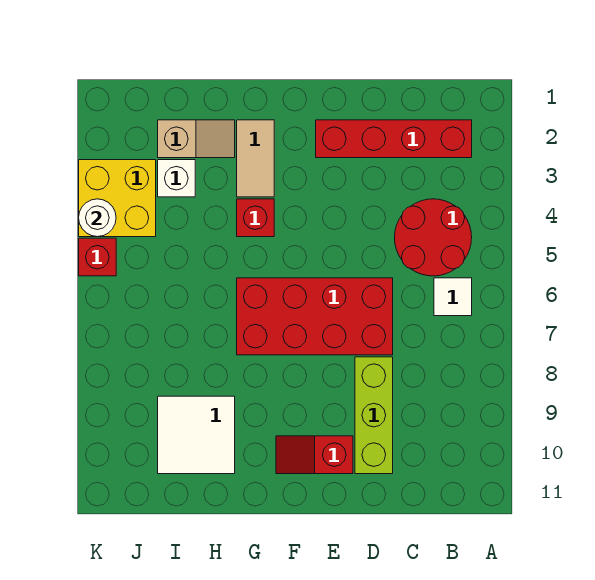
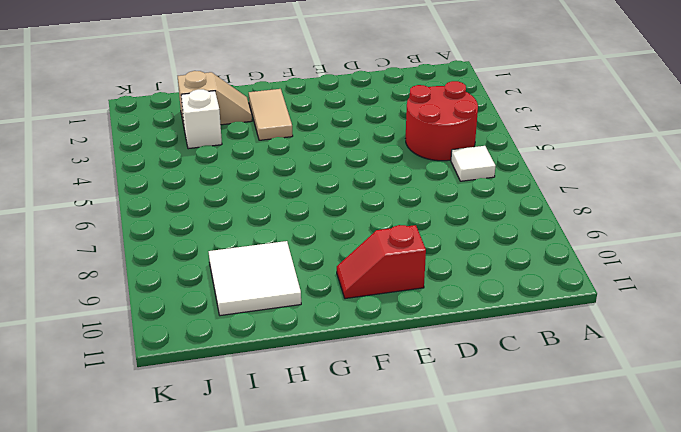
none -> red brick B2:E2 level 1
none -> red brick D6:G7 level 1
none -> lime brick D8:D10 level 1

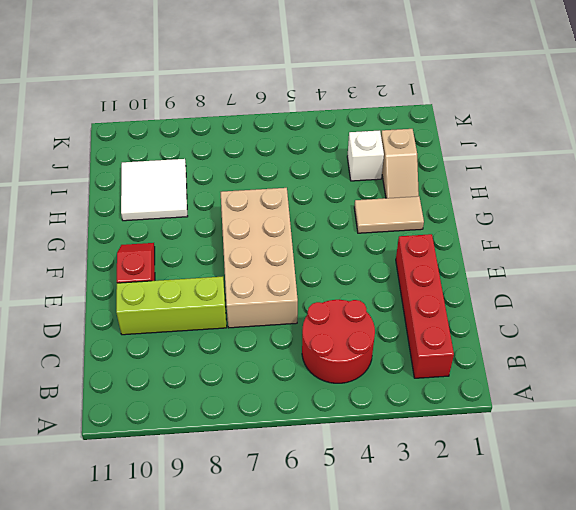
tan brick D6:G7 level 1 -> red brick D6:G7 level 1
none -> white tile B6 level 1
none -> red brick G4 level 1
none -> yellow brick J3:K4 level 1

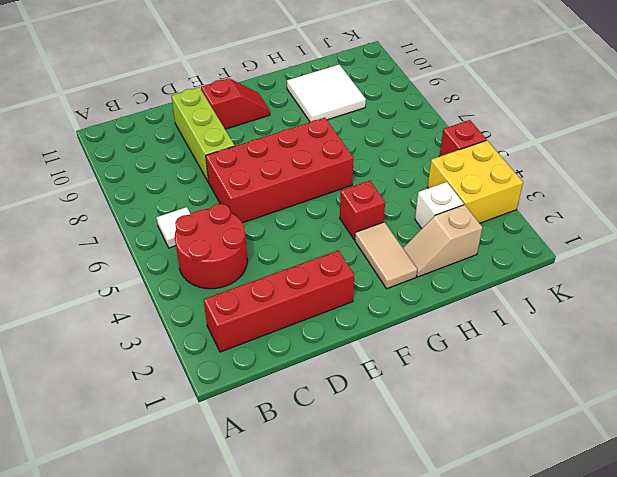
none -> white round brick K4 level 2

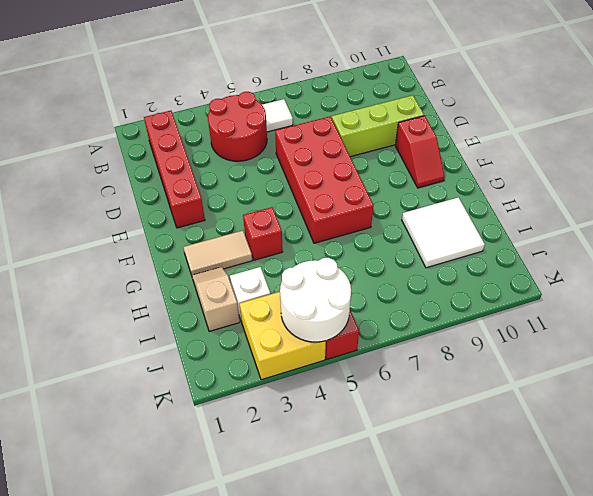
white round brick J4:K5 level 2 -> white round brick K4 level 2

